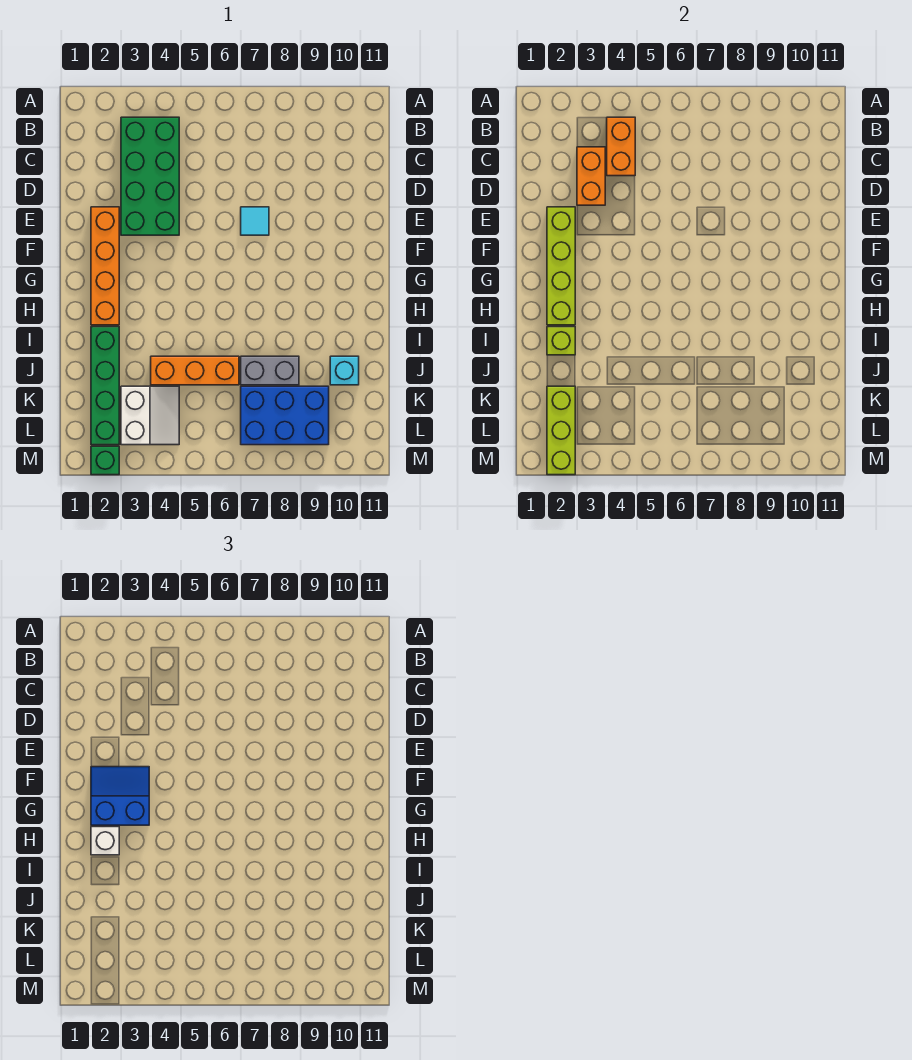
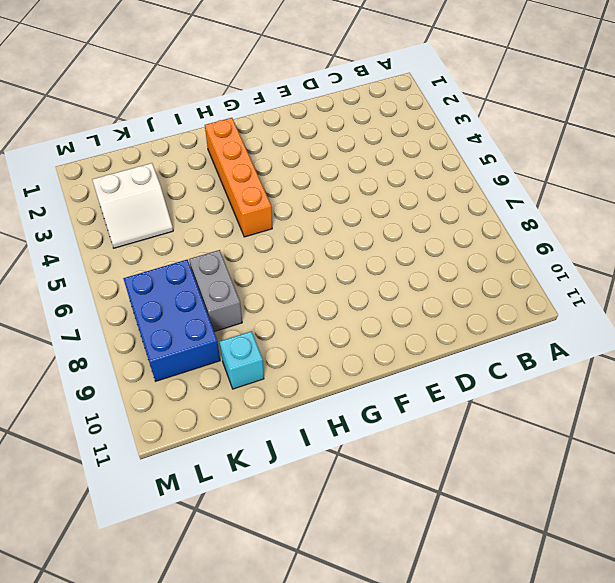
orange brick H2:H5 level 1 -> orange brick E2:H2 level 1
none -> green brick B3:E4 level 1
none -> cyan tile E7 level 1
none -> green brick I2:L2 level 1

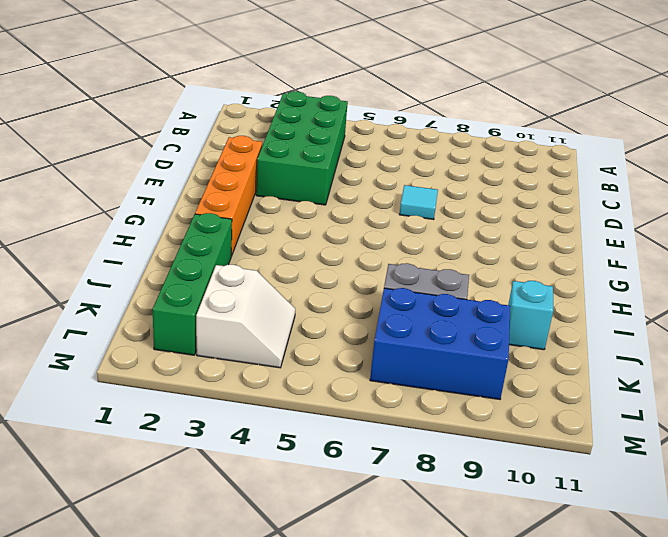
none -> orange brick J4:J6 level 1
none -> green brick M2 level 1
none -> orange brick B4:C4 level 2

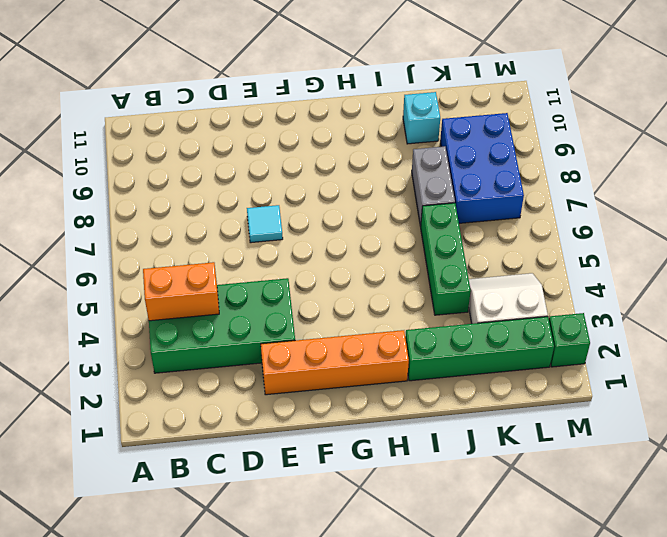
green brick J4:J6 level 1 -> orange brick J4:J6 level 1
none -> orange brick C3:D3 level 2
none -> lime brick E2:H2 level 2
none -> lime brick I2 level 2

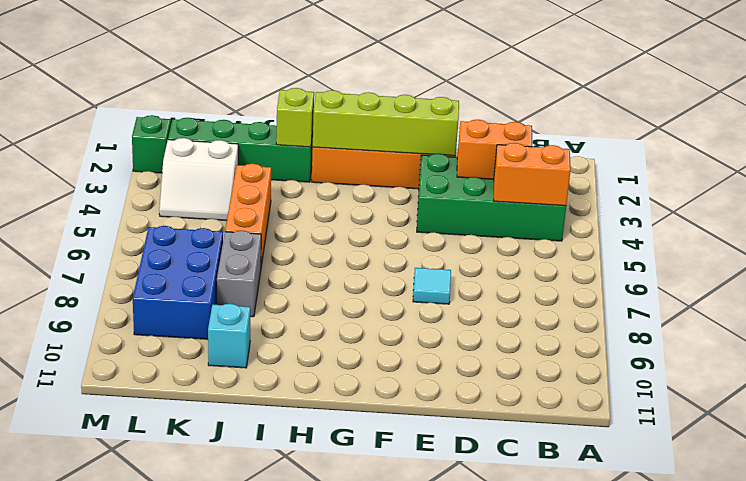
none -> lime brick K2:M2 level 2
none -> blue slope F2:G3 level 3 top G
none -> white brick H2 level 3

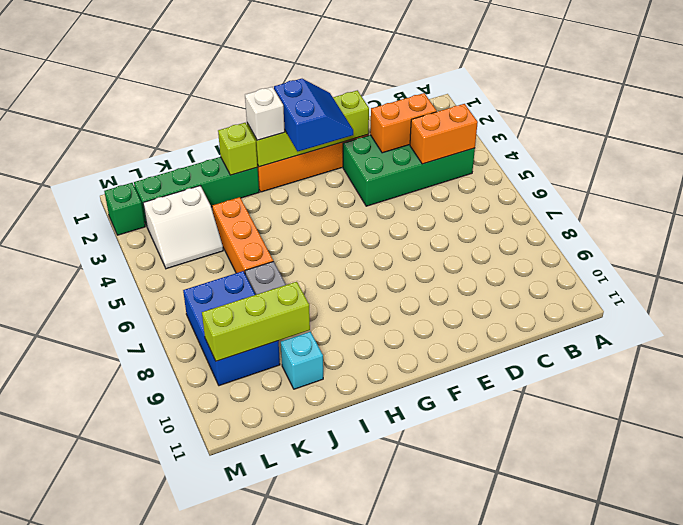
lime brick J9:L9 level 2 -> lime brick K2:M2 level 2
none -> cyan tile E7 level 1

